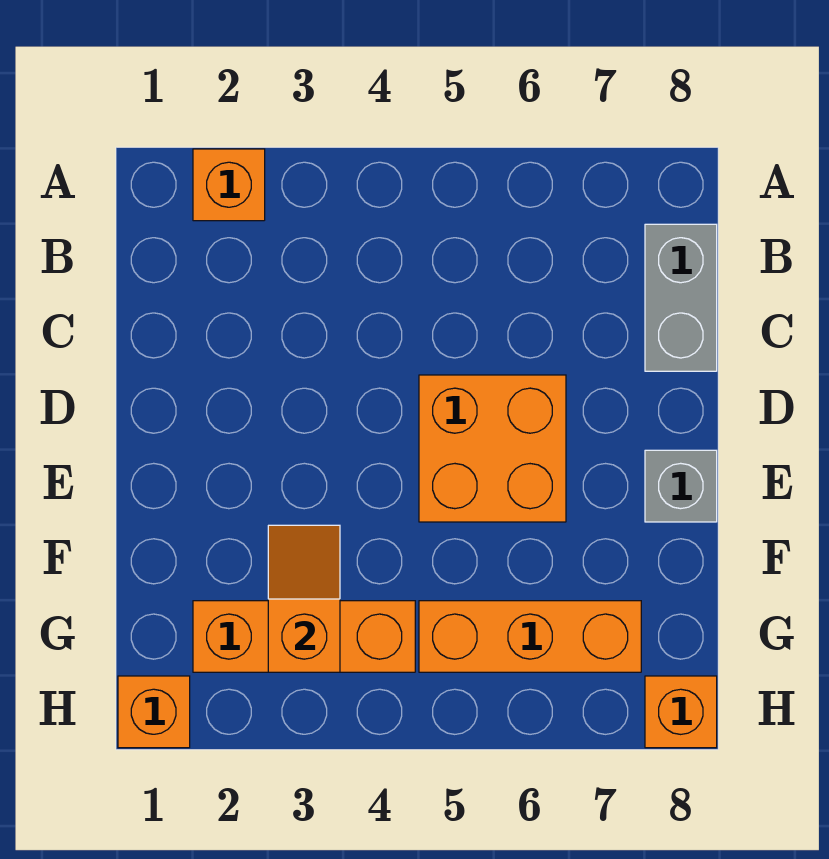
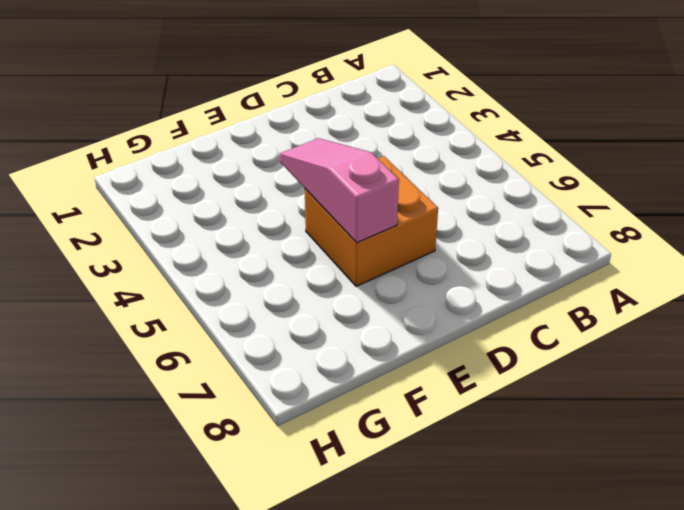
pink slope E4:E6 level 2 top 6 -> none
none -> orange brick A2 level 1
none -> grey brick B8:C8 level 1

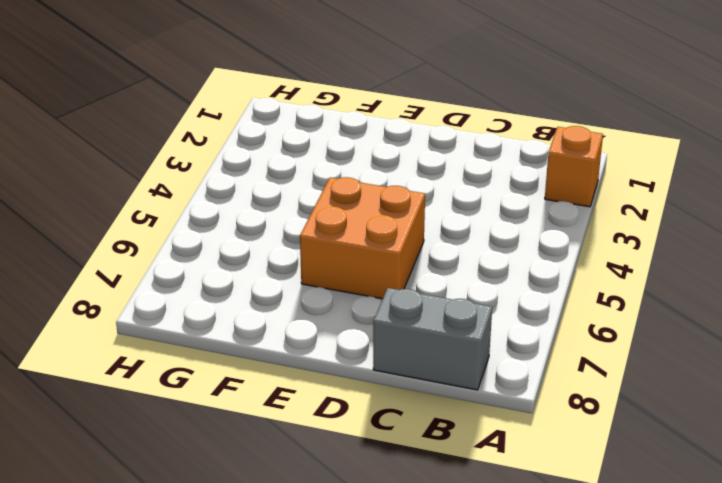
none -> grey brick E8 level 1
none -> orange brick G2:G4 level 1

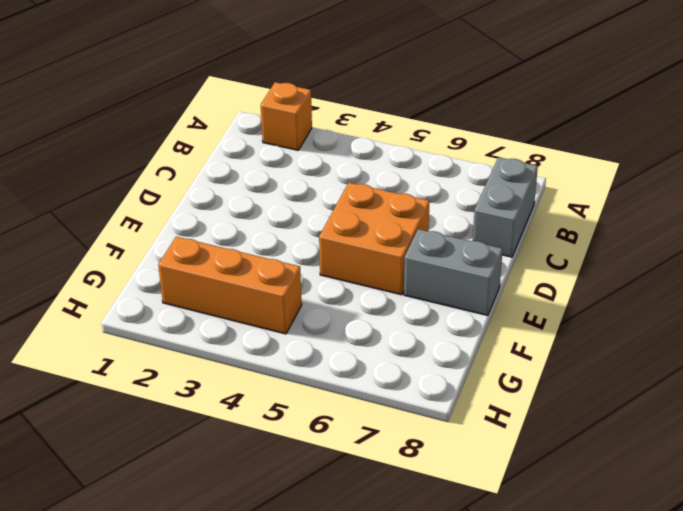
grey brick E7:E8 level 1 -> grey brick E8 level 1
none -> orange brick G5:G7 level 1
none -> orange brick H1 level 1

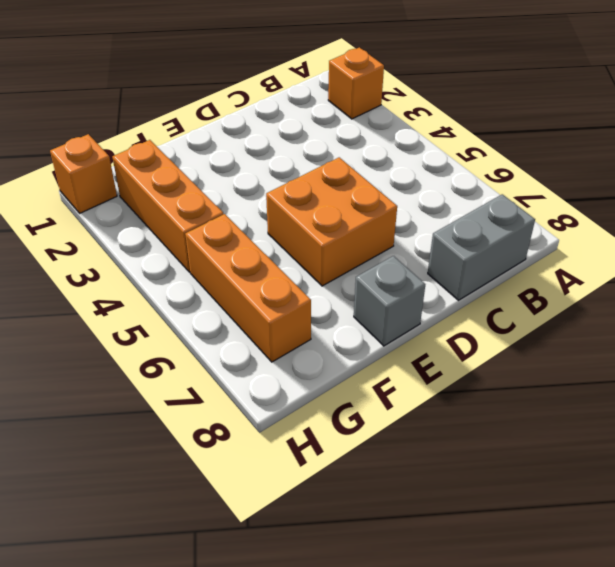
none -> orange brick H8 level 1
none -> orange slope F3:G3 level 2 top G

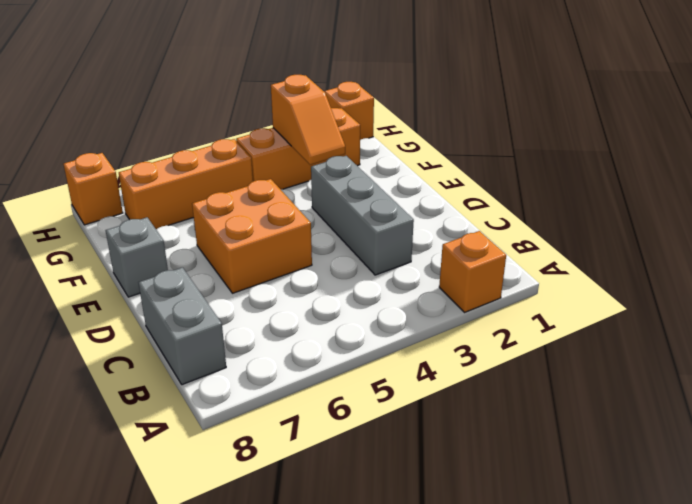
grey brick C3:E3 level 1 -> none

